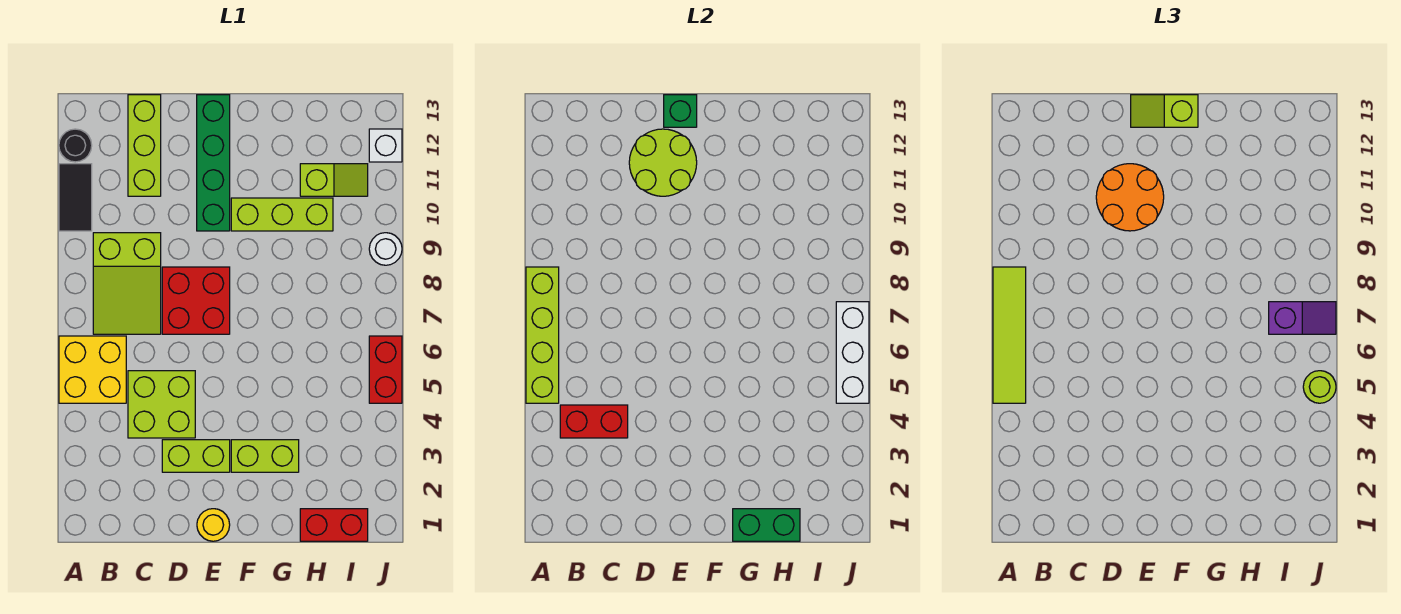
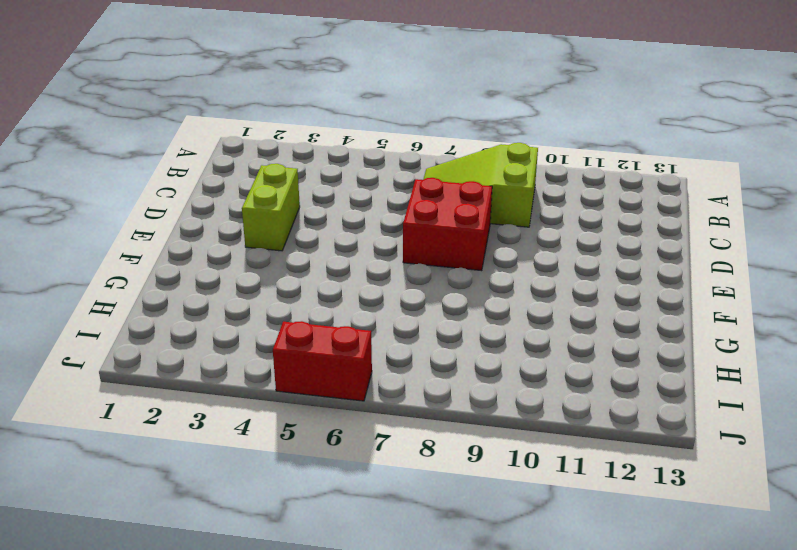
none -> yellow brick A5:B6 level 1
none -> black tile A10:A11 level 1
none -> black round brick A12 level 1

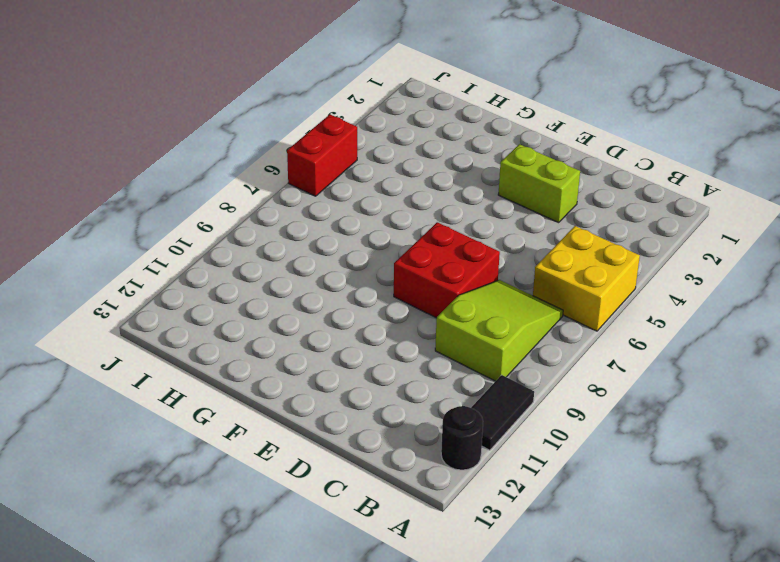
none -> lime brick C4:D5 level 1
none -> lime brick C11:C13 level 1
none -> yellow round brick E1 level 1

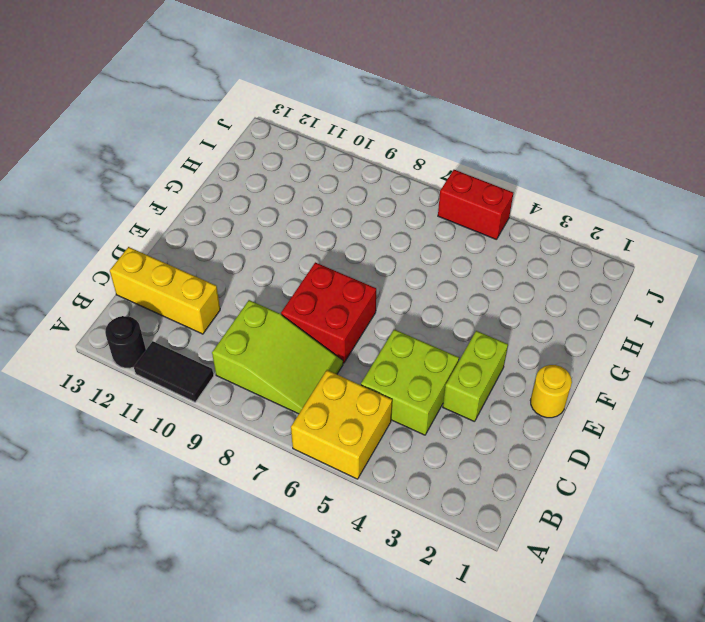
yellow brick C11:C13 level 1 -> lime brick C11:C13 level 1
none -> green brick E10:E13 level 1
none -> lime brick F3:G3 level 1
none -> lime brick F10:H10 level 1

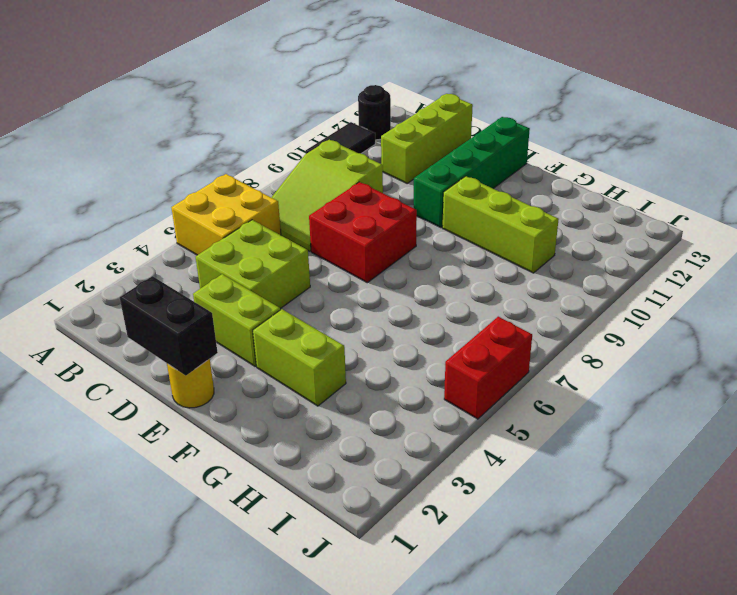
black brick D1:E1 level 2 -> none
none -> red brick H1:I1 level 1
none -> lime slope H11:I11 level 1 top H
none -> white round brick J9 level 1

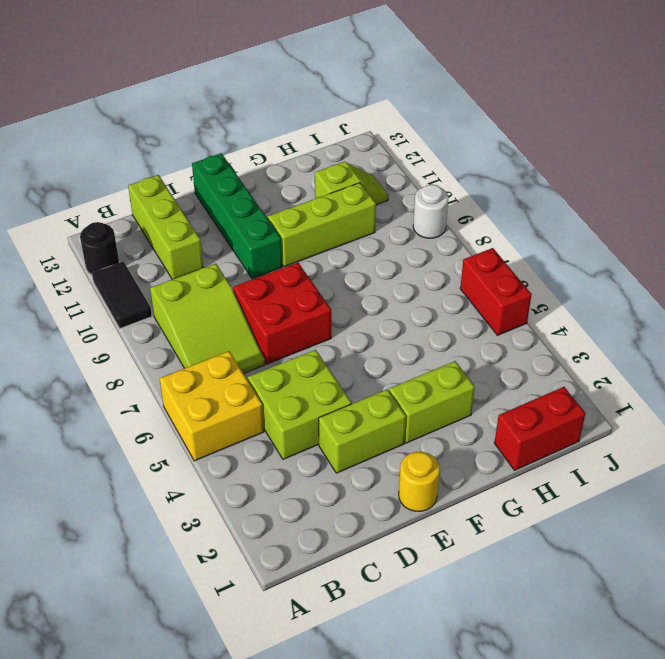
none -> white brick J12 level 1
none -> lime brick A5:A8 level 2
none -> red brick B4:C4 level 2

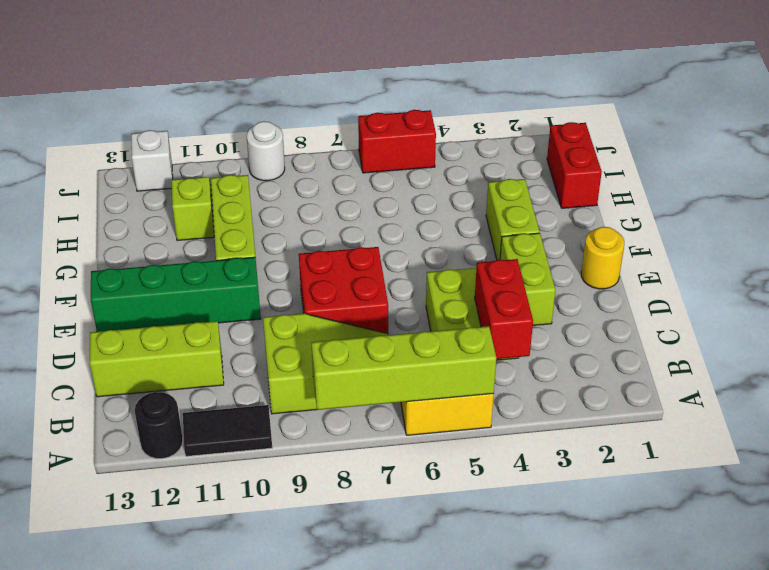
none -> lime round brick D11:E12 level 2
none -> green brick E13 level 2
none -> green brick G1:H1 level 2

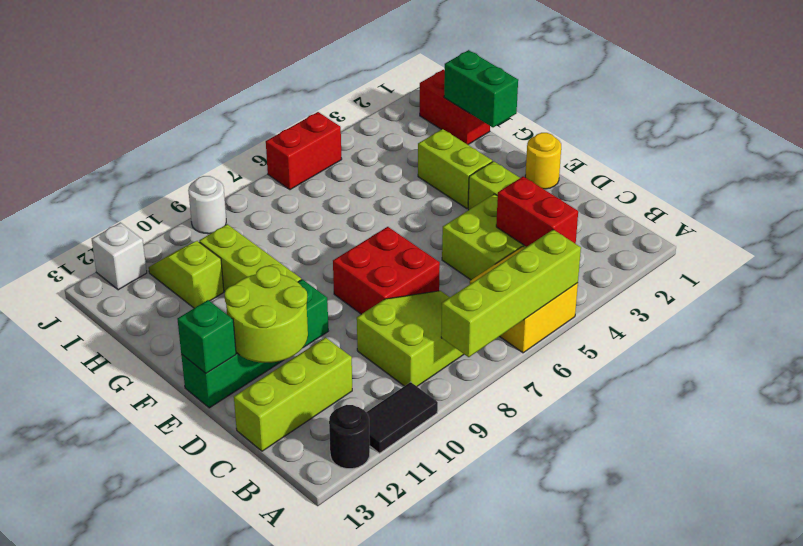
none -> white brick J5:J7 level 2
none -> lime tile A5:A8 level 3
none -> orange round brick D10:E11 level 3

